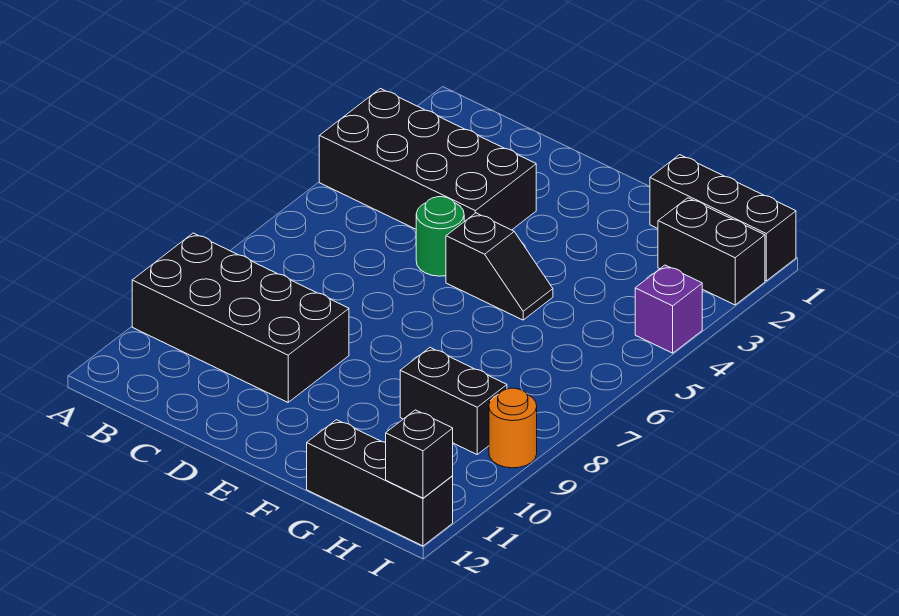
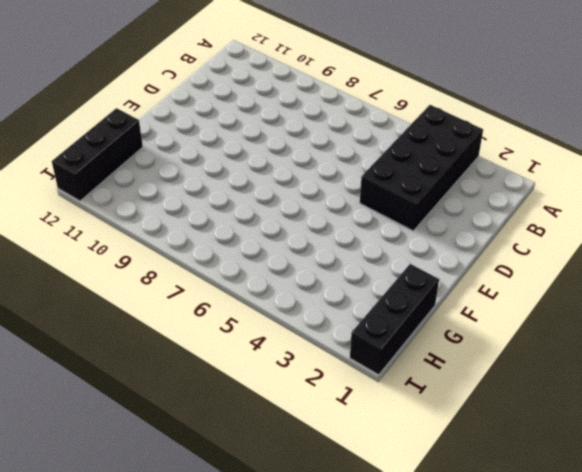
none -> black brick A9:D10 level 1
none -> green round brick D5 level 1

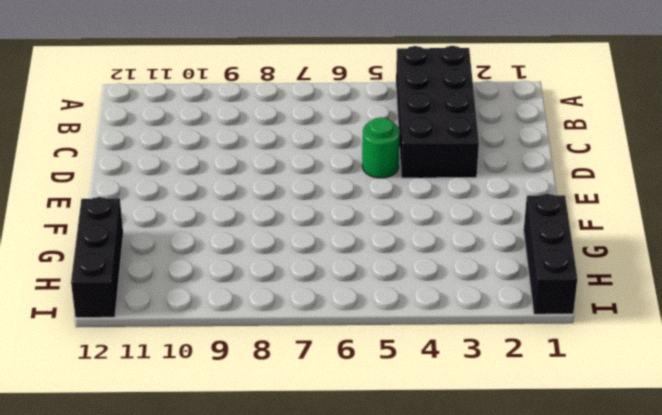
none -> black brick A9:D10 level 1
none -> black slope E5:F5 level 1 top E

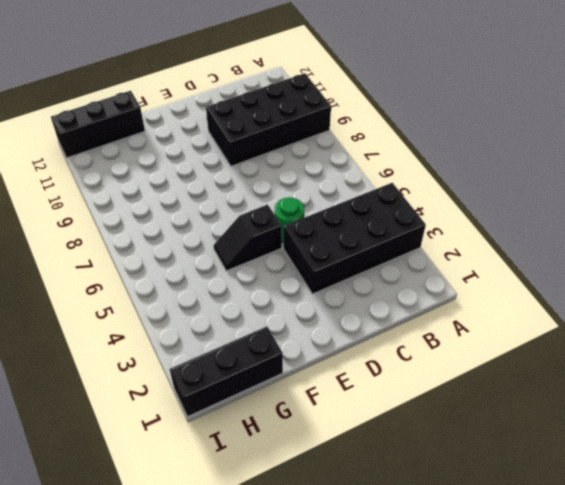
none -> black brick G9:H9 level 1
none -> black brick H2:I2 level 1

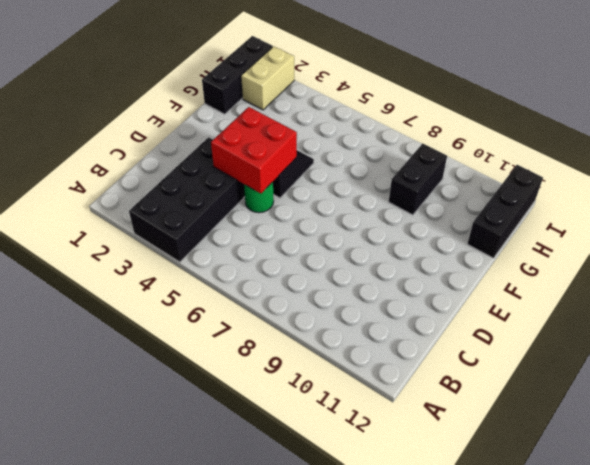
red brick D4:E5 level 2 -> none
tan brick H2:I2 level 1 -> black brick H2:I2 level 1
none -> black brick A9:D10 level 1
none -> purple brick I4 level 1

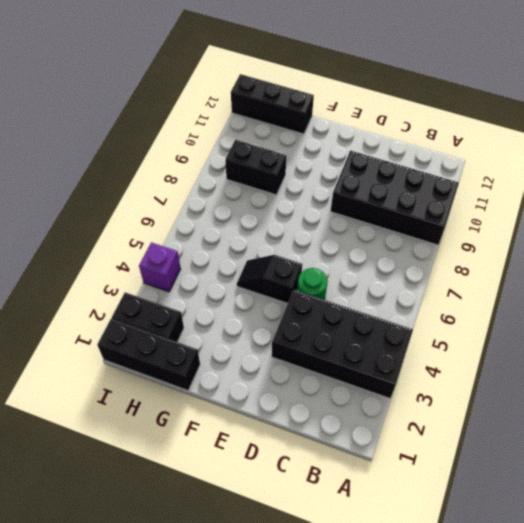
none -> orange round brick I9 level 1
none -> black brick I12 level 2

